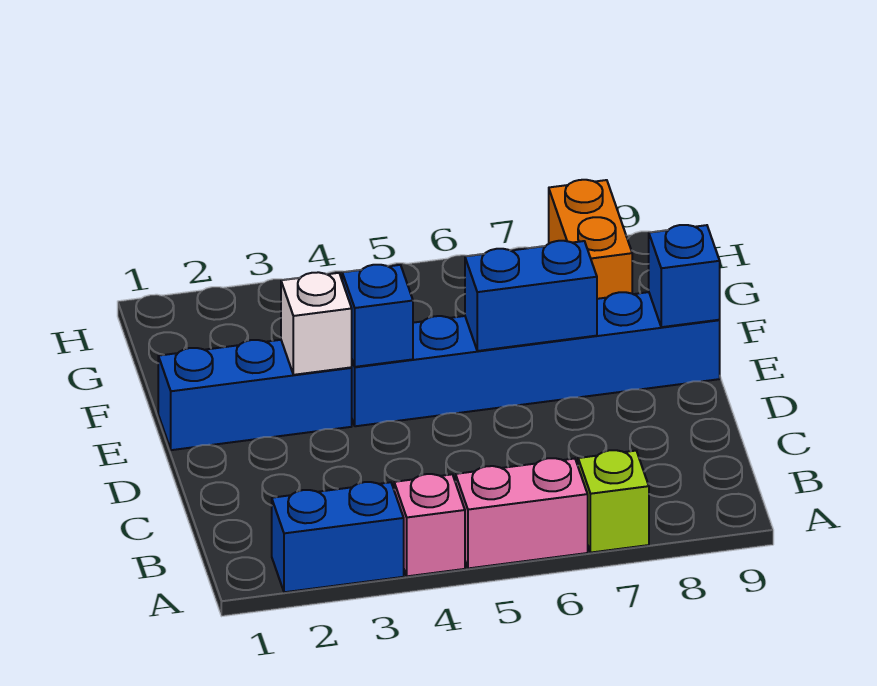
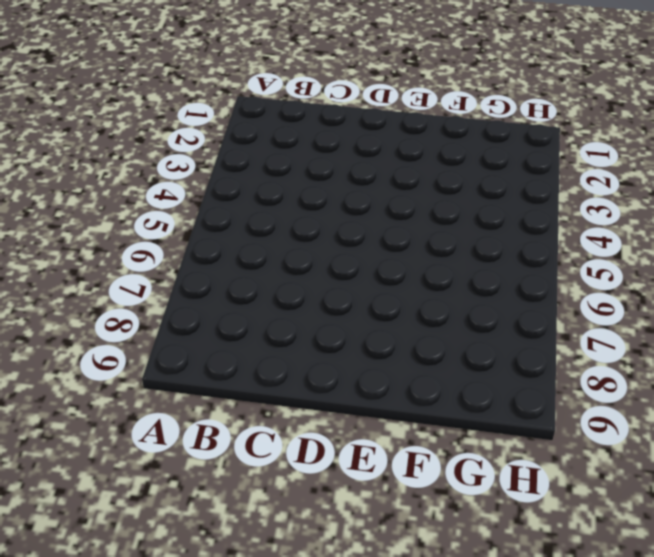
none -> blue brick A2:A3 level 1
none -> pink brick A4 level 1

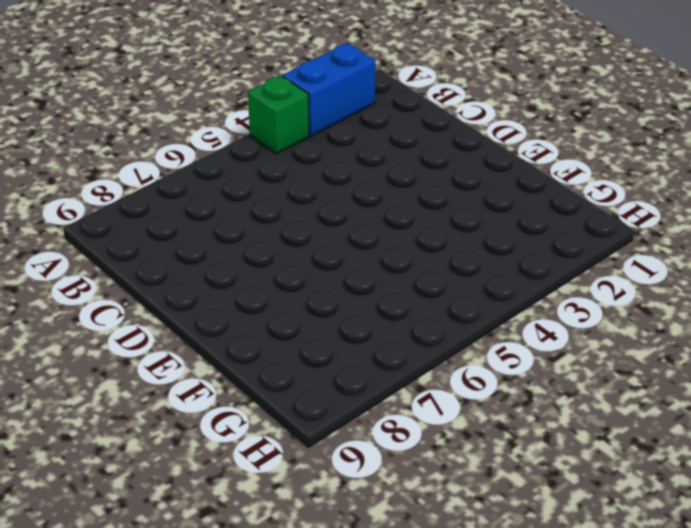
green brick A4 level 1 -> pink brick A4 level 1
none -> pink brick A5:A6 level 1
none -> lime brick A7 level 1

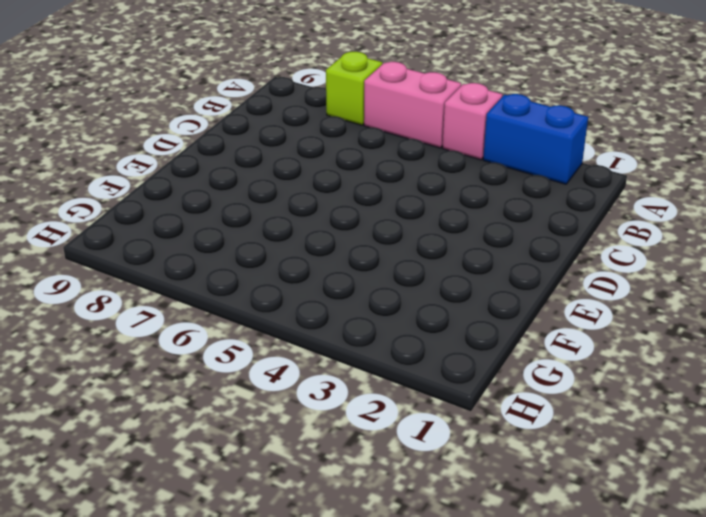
none -> blue brick E1:E3 level 1
none -> blue brick E4:E9 level 1

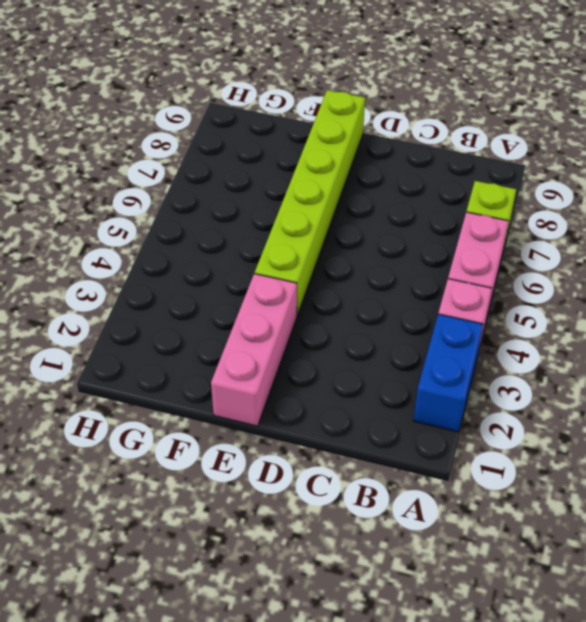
pink brick E1:E3 level 1 -> blue brick E1:E3 level 1
lime brick E4:E9 level 1 -> blue brick E4:E9 level 1
none -> orange brick G8:H8 level 1
none -> white brick E3 level 2

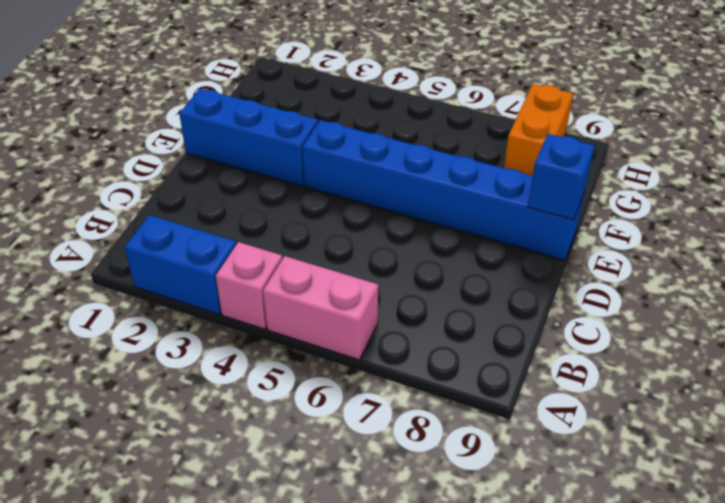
none -> lime brick A7 level 1
none -> white brick E3 level 2

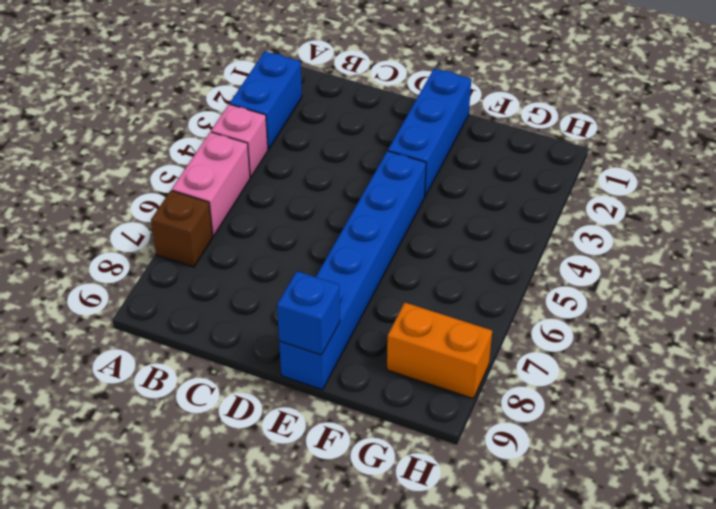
brown brick A7 level 1 -> lime brick A7 level 1
none -> white brick E3 level 2
none -> blue brick E4 level 2

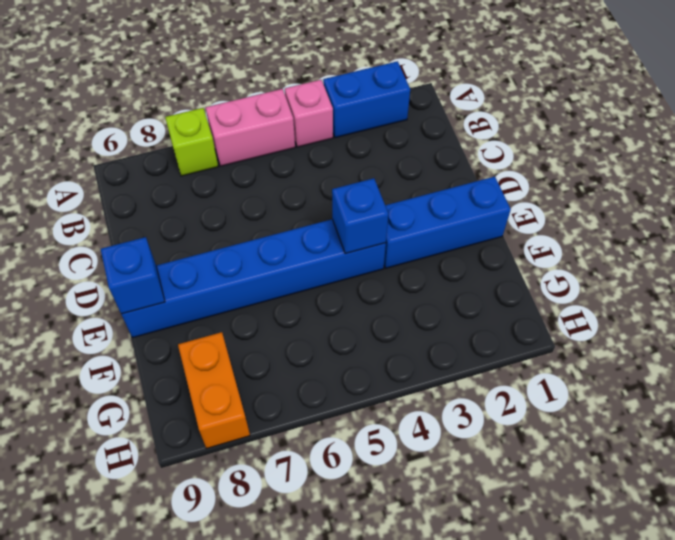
none -> white brick E3 level 2
none -> blue brick E6:E7 level 2

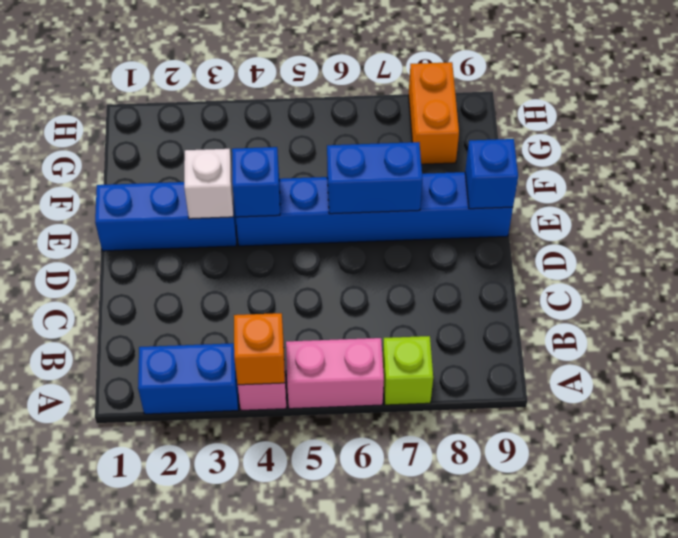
orange brick A4 level 2 -> none

